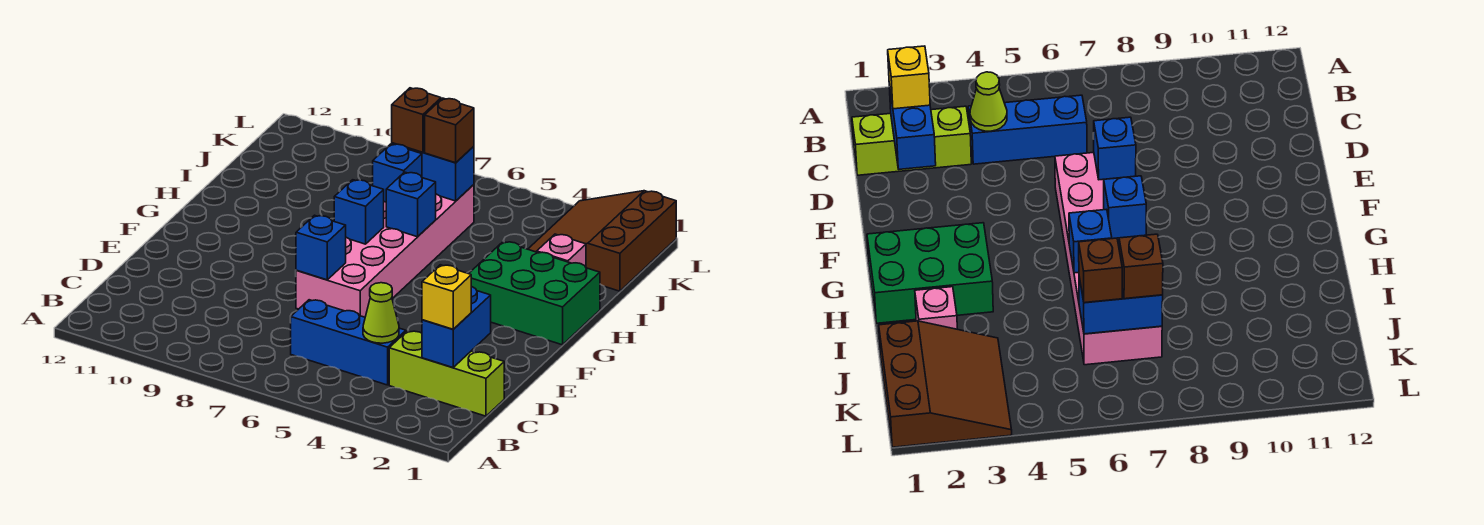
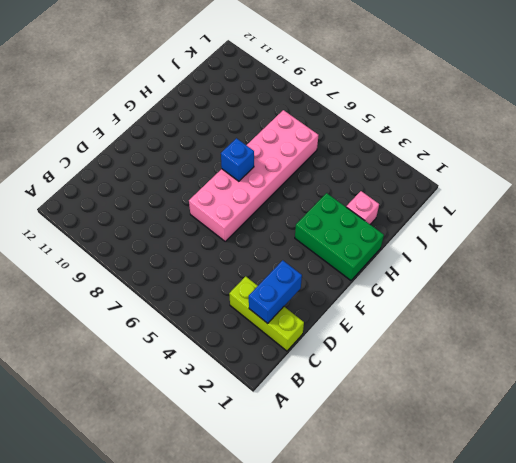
none -> blue brick C4:C6 level 1
none -> brown slope J1:L3 level 1 top 1
none -> lime cone C4 level 2

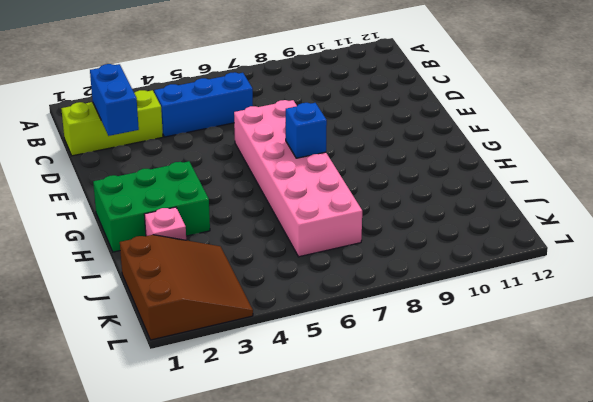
none -> lime cone C4 level 2
none -> blue brick E7 level 2
none -> blue brick H6 level 2

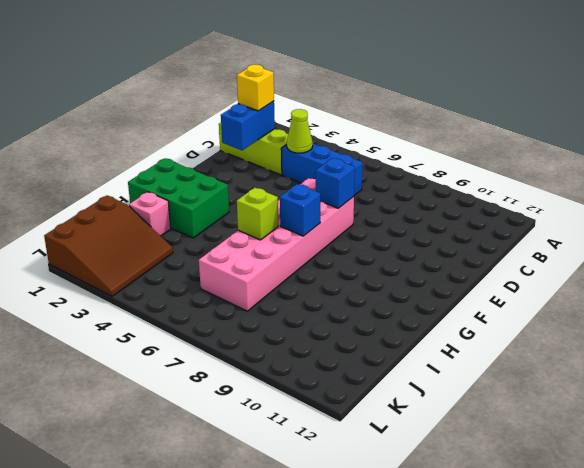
lime brick H6 level 2 -> blue brick H6 level 2
none -> blue brick I7 level 2
none -> blue brick J6:J7 level 2
none -> brown brick J6 level 3

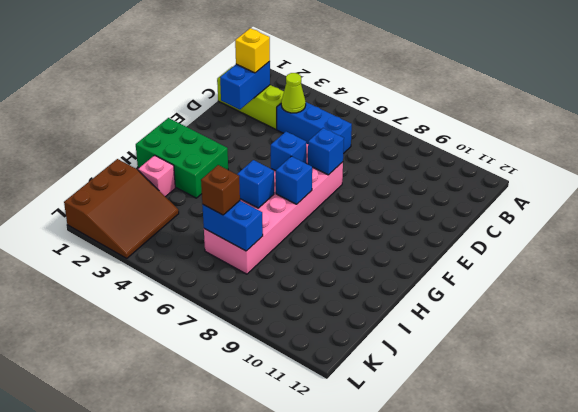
blue brick F6 level 2 -> blue brick I7 level 2
none -> brown brick J7 level 3

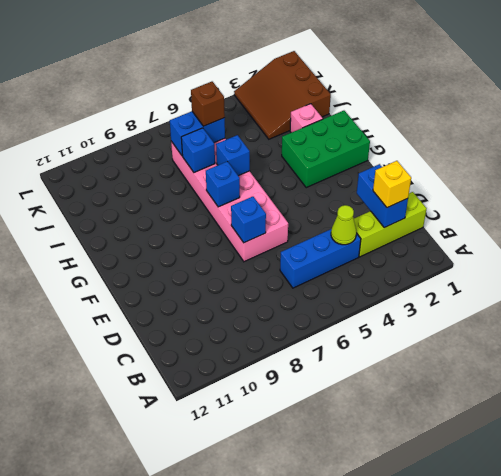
none -> brown brick J7 level 3

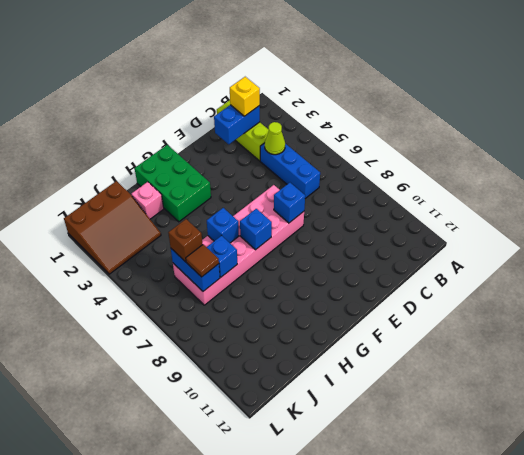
brown tile J7 level 3 -> brown brick J7 level 3

